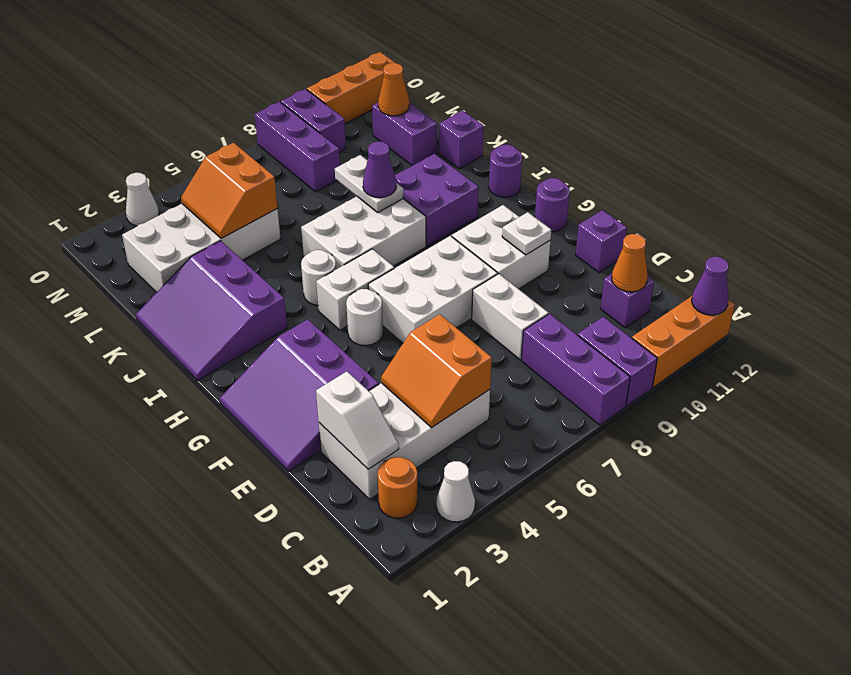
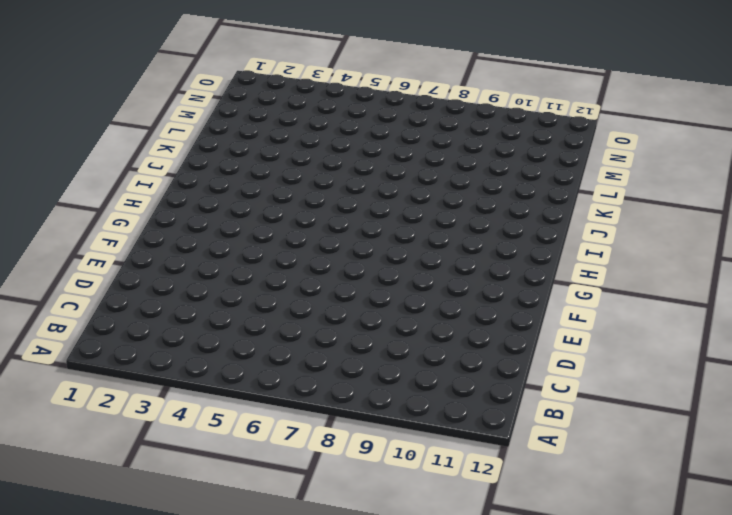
none -> white cone A3 level 1
none -> purple brick A8:C8 level 1
none -> purple brick A9:B9 level 1
none -> orange brick A10:A12 level 1

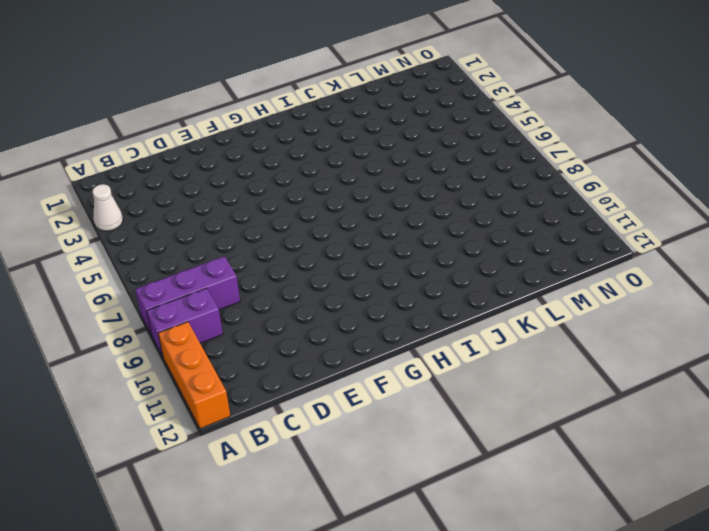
none -> orange round brick B2 level 1
none -> white brick C2:D5 level 1
none -> purple brick C11 level 1
none -> white brick D8:E8 level 1

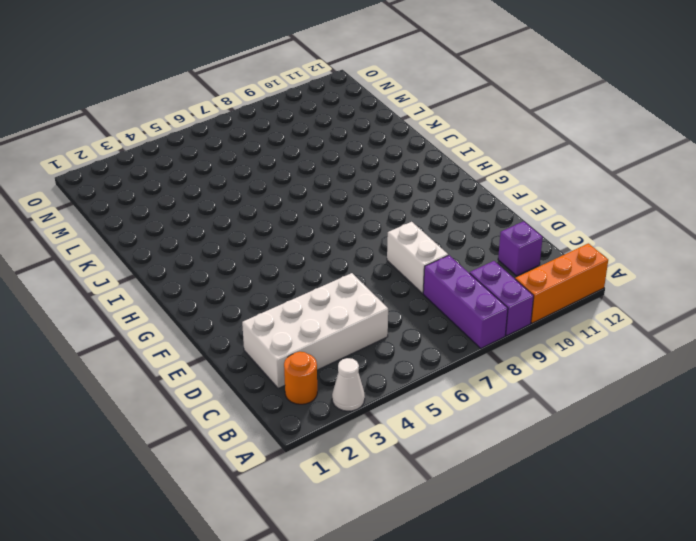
none -> purple slope E1:G3 level 1 top 3
none -> purple brick E12 level 1
none -> white brick F6:G8 level 1
none -> white brick F9:G10 level 1

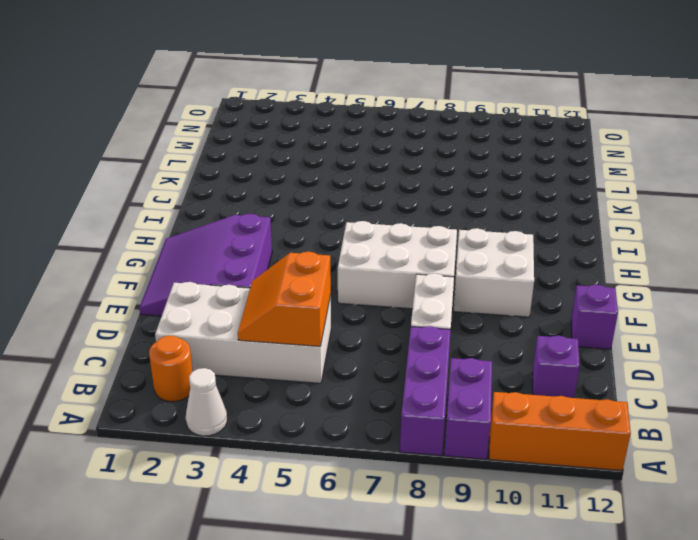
none -> white round brick G5 level 1
none -> purple round brick G12 level 1
none -> white brick H5:H6 level 1
none -> purple slope I1:K3 level 1 top 3

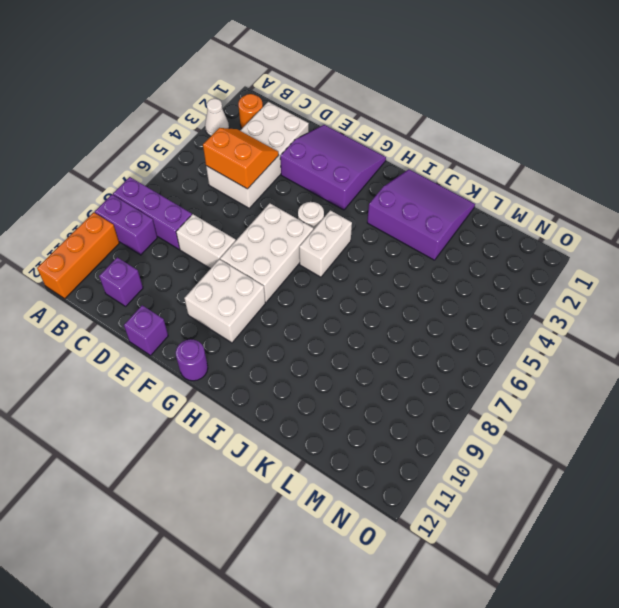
none -> white round brick I5 level 1
none -> white brick I6:J8 level 1
none -> purple brick I9:J10 level 1
none -> purple round brick I12 level 1

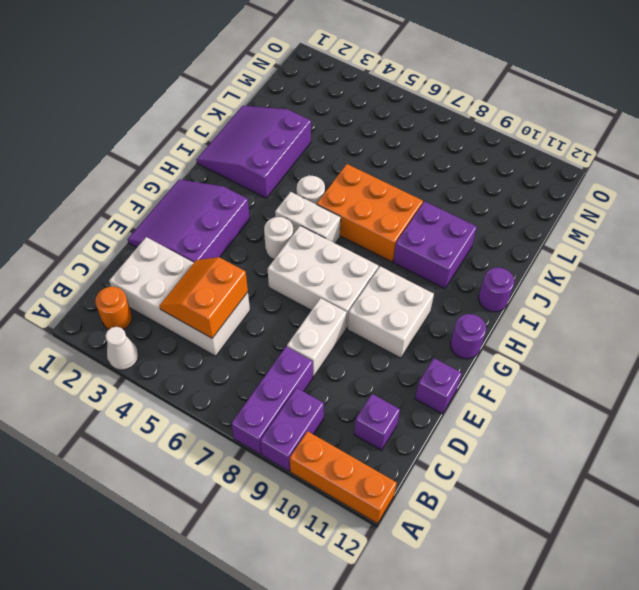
orange brick I6:J8 level 1 -> white brick I6:J8 level 1
none -> purple brick K12 level 1
none -> white brick L2:M5 level 1
none -> purple brick L11:M11 level 1
none -> purple brick M8:O8 level 1

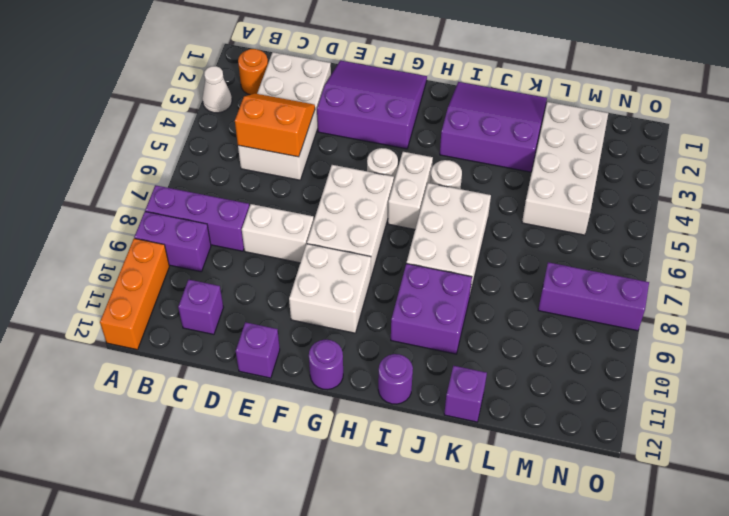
none -> purple brick L11:M11 level 1
none -> purple brick N9:O9 level 1
none -> white cone O3 level 1
none -> orange brick O10:O12 level 1

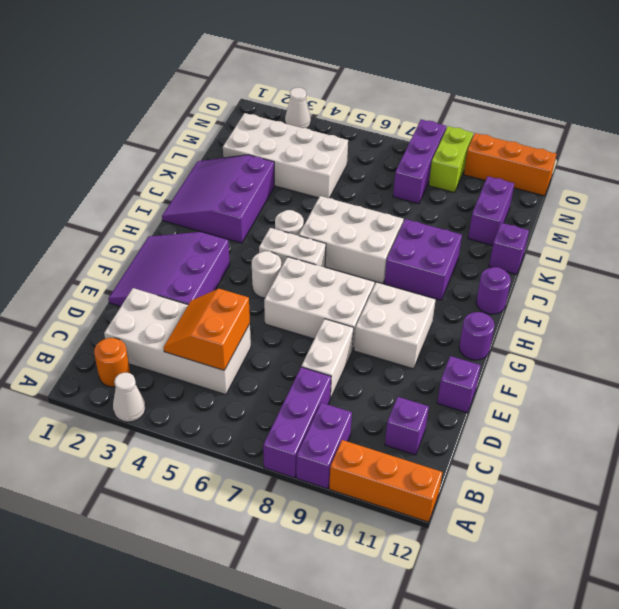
lime brick N9:O9 level 1 -> purple brick N9:O9 level 1
none -> purple cone A12 level 2
none -> white slope C2:D2 level 2 top D
none -> orange cone C11 level 2
none -> white plate F10 level 2

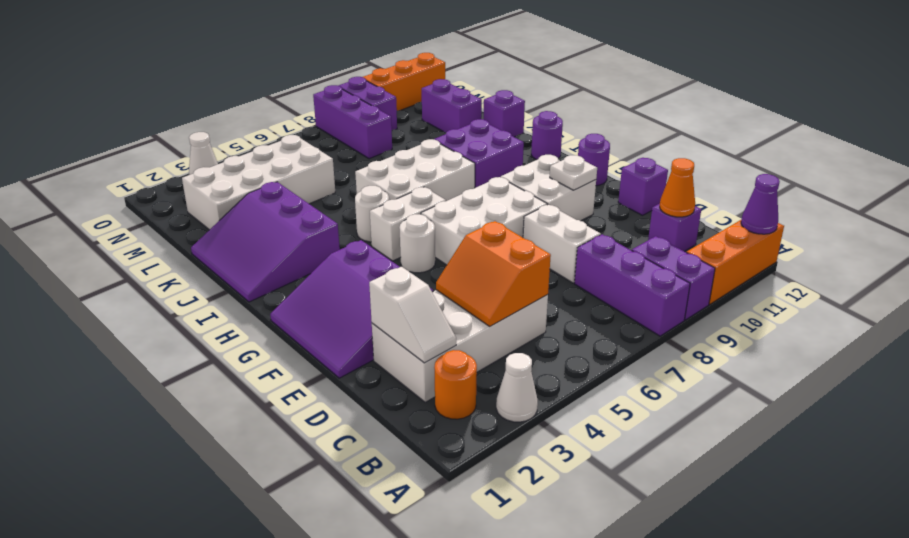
none -> white plate J8:K8 level 2
none -> orange slope L4:M5 level 2 top 5
none -> orange cone M11 level 2
none -> purple cone J8 level 3

